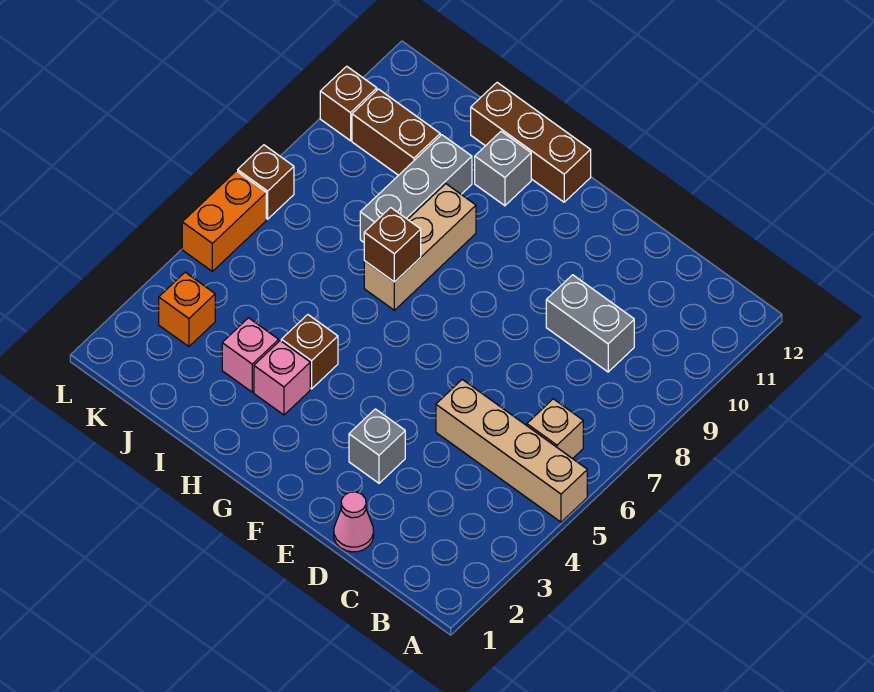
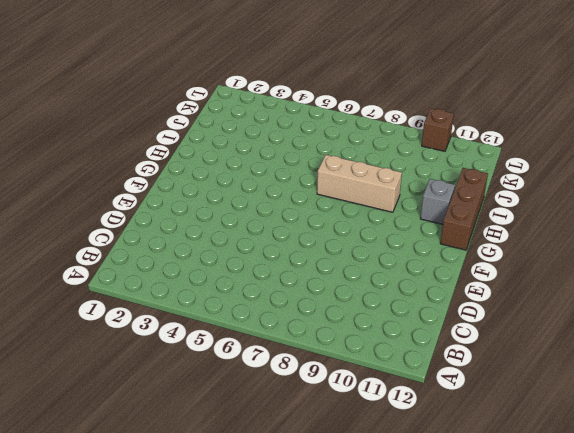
none -> tan brick A5:D5 level 1
none -> tan brick B6 level 1
none -> grey brick C9:D9 level 1

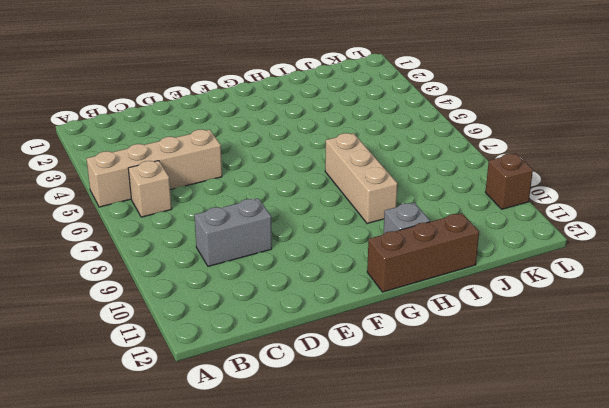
none -> pink cone D1 level 1
none -> grey brick E3 level 1
none -> pink brick H3 level 1

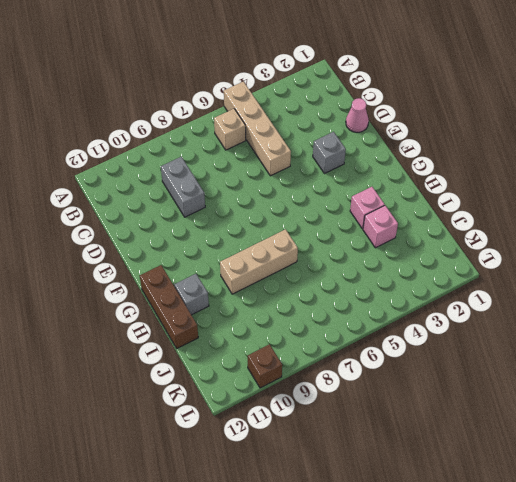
none -> brown brick H4 level 1
none -> grey brick I8:I10 level 1
none -> brown brick J10:K10 level 1

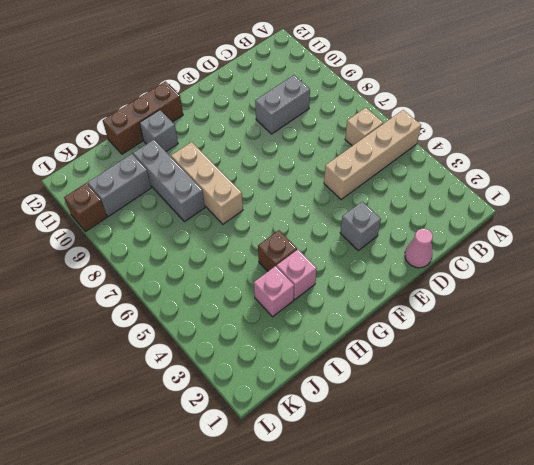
grey brick J10:K10 level 1 -> brown brick J10:K10 level 1
none -> orange brick K3 level 1
none -> orange brick L5:L6 level 1
none -> brown brick L7 level 1

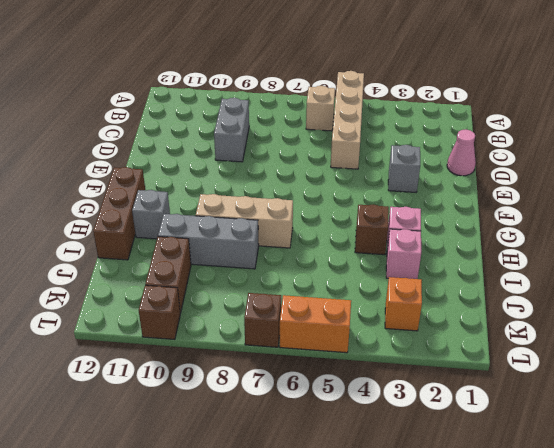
none -> brown brick H7 level 2

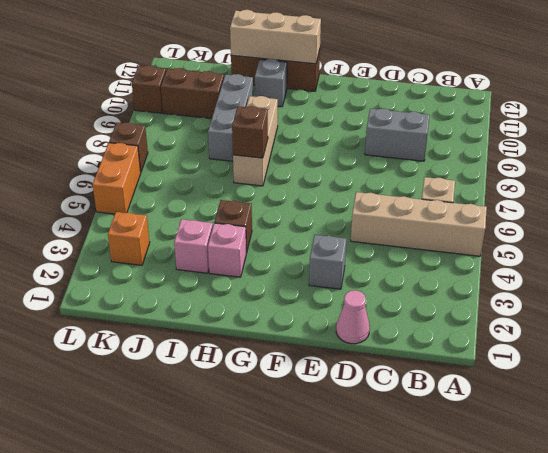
tan brick G12:I12 level 2 -> none

